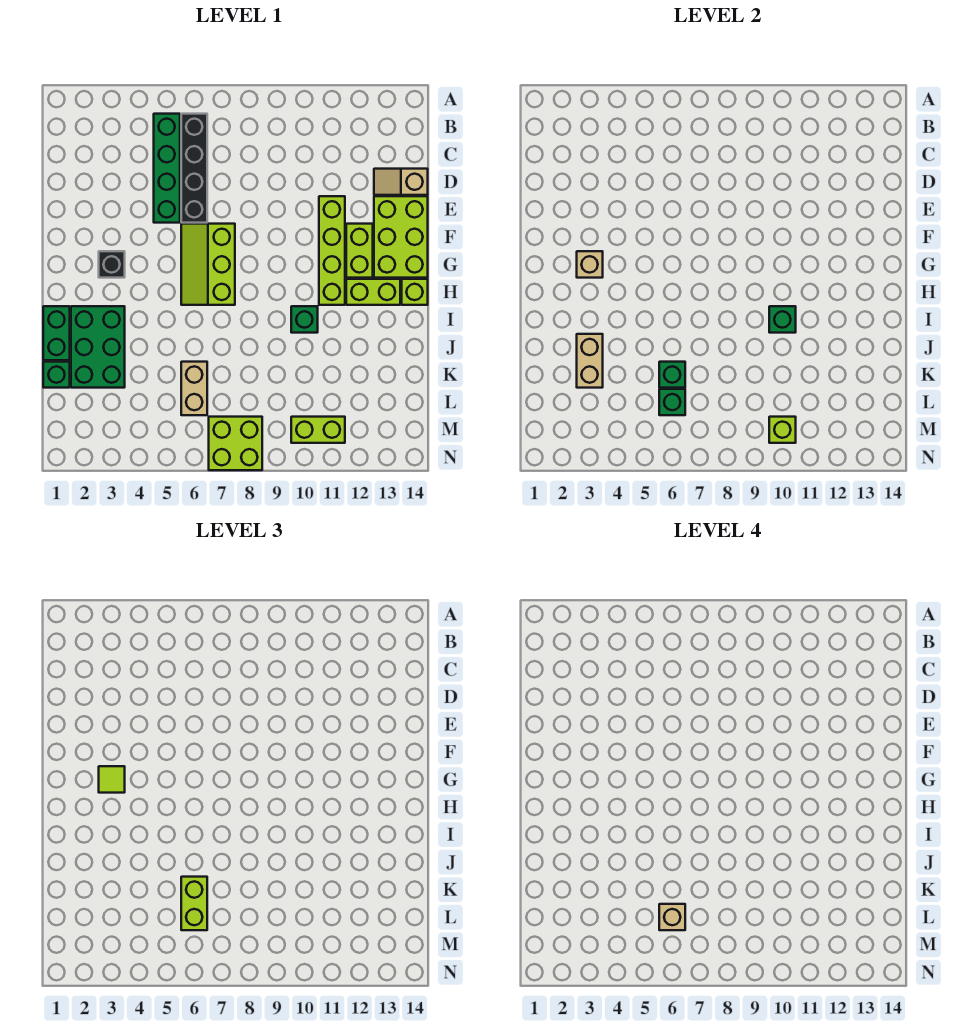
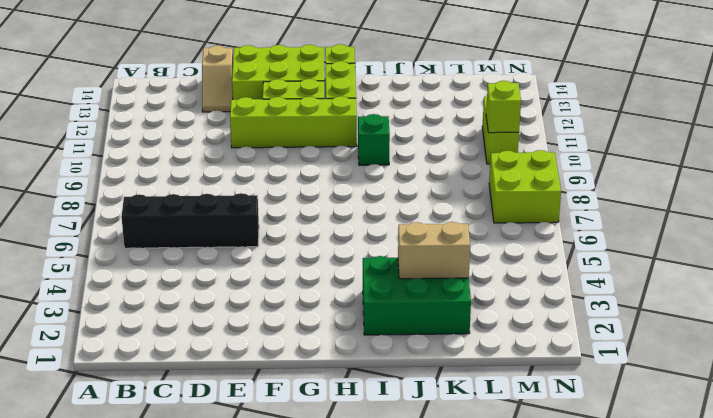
none -> green brick B5:E5 level 1
none -> lime slope F6:H7 level 1 top 7
none -> black brick G3 level 1

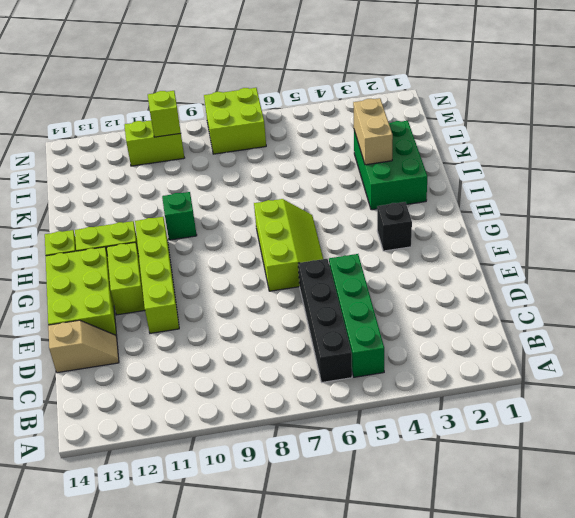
none -> green brick I1:J1 level 1
none -> green brick K1 level 1
none -> tan brick K6:L6 level 1

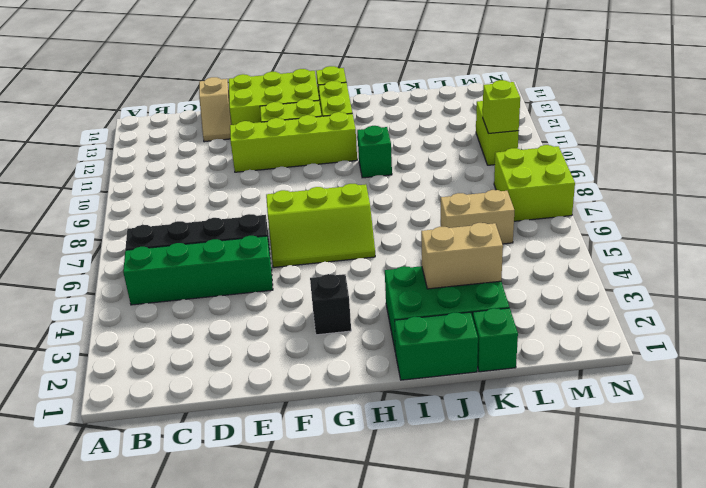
none -> tan brick G3 level 2
none -> green brick I10 level 2
none -> green brick K6 level 2

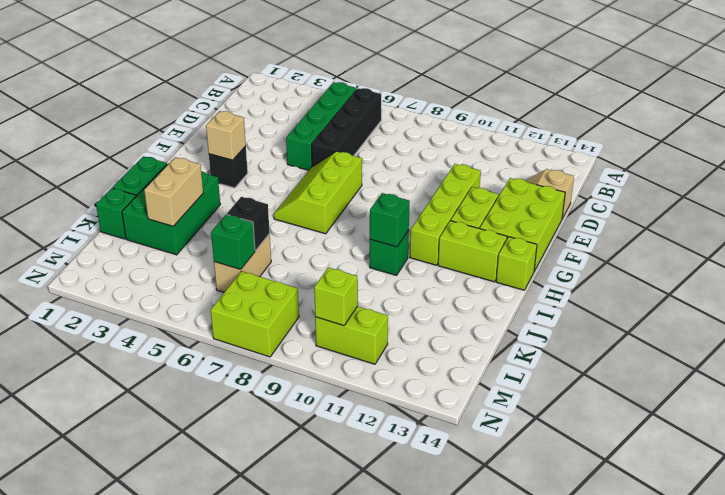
black brick K6 level 2 -> green brick K6 level 2
none -> lime tile G3 level 3
none -> lime brick K6:L6 level 3
none -> tan brick L6 level 4

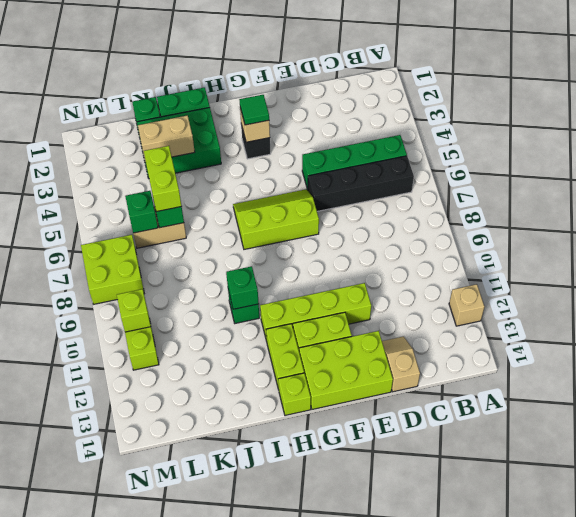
tan brick A12 level 1 -> tan brick L6 level 4
green tile G3 level 3 -> lime tile G3 level 3
lime brick K5:K6 level 3 -> lime brick K6:L6 level 3

